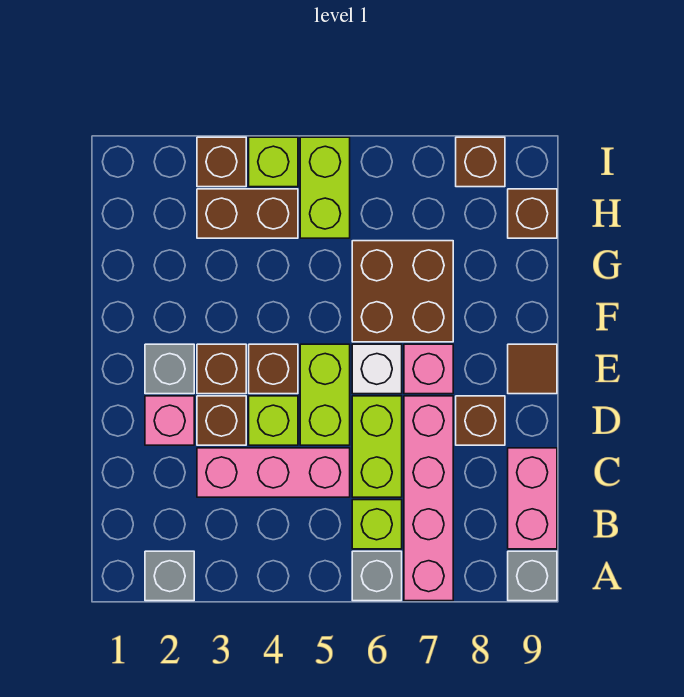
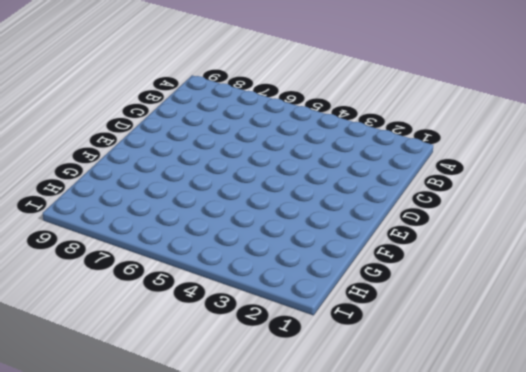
none -> grey brick A2 level 1
none -> grey brick A6 level 1
none -> pink brick A7:D7 level 1

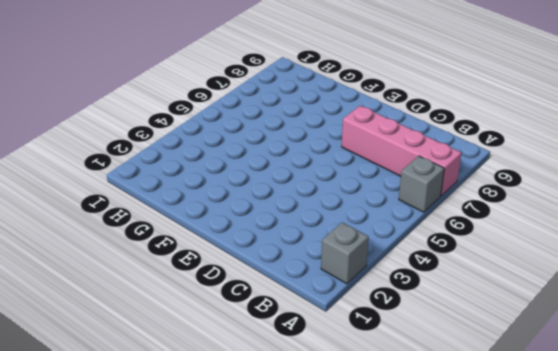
none -> grey brick A9 level 1
none -> lime brick B6 level 1
none -> pink brick B9:C9 level 1

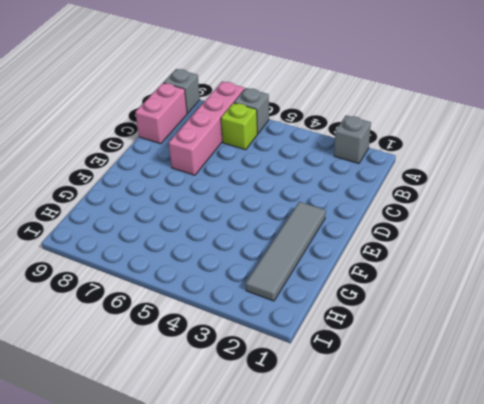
grey tile E2:H2 level 1 -> grey brick E2 level 1
none -> pink brick C3:C5 level 1
none -> lime brick C6:D6 level 1
none -> pink brick D2 level 1

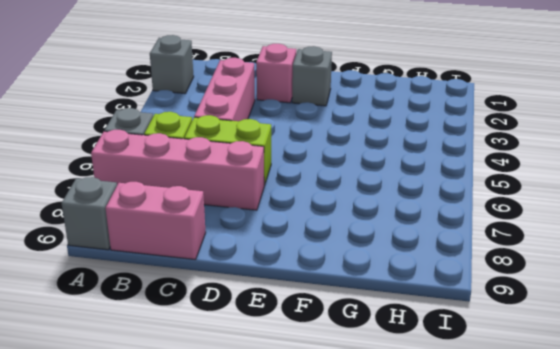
none -> brown brick D3 level 1
none -> lime brick D4 level 1
none -> lime brick D5:E5 level 1

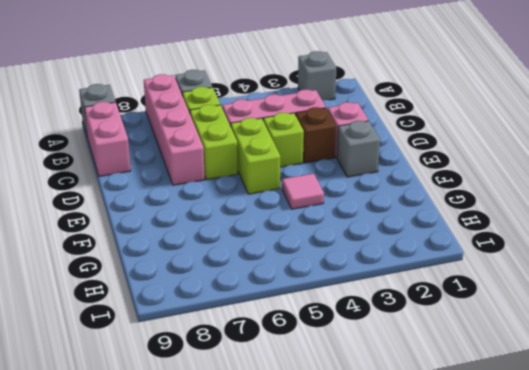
pink tile F4 level 1 -> none
none -> brown brick D8 level 1
none -> brown brick E3 level 1
none -> brown brick E4 level 1

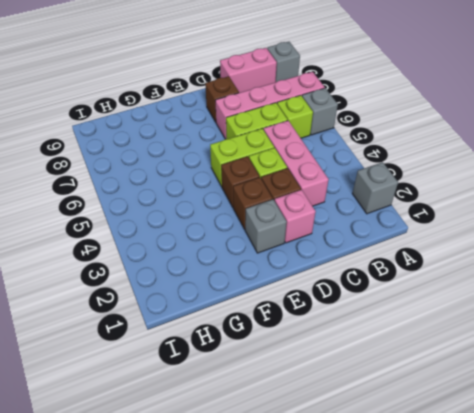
none -> white brick E6 level 1
none -> pink brick E7 level 1
none -> brown tile E9 level 1

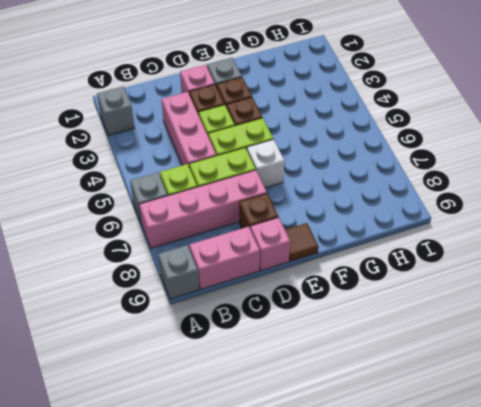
pink brick D9 level 1 -> pink brick E7 level 1
none -> brown brick F6:G7 level 1
none -> brown brick H3:H4 level 1
none -> lime brick H5:I5 level 1

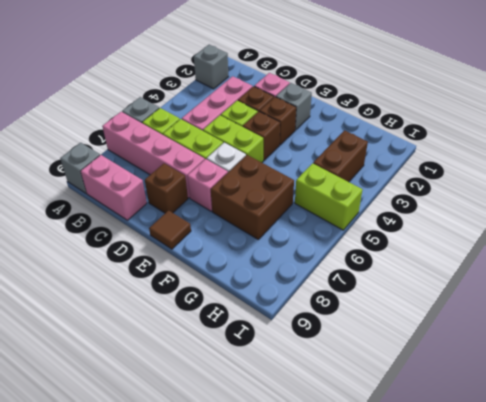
none -> brown brick H9 level 1
none -> brown brick I3 level 1
none -> lime brick I4 level 1

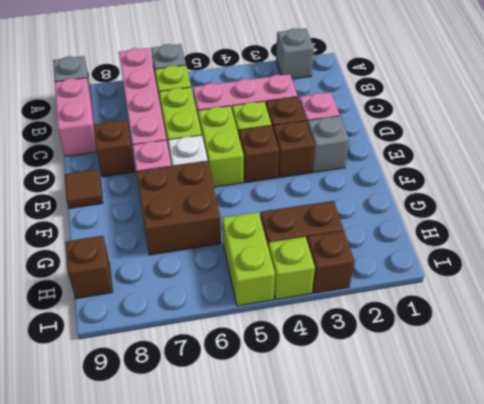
none -> brown brick I8 level 1

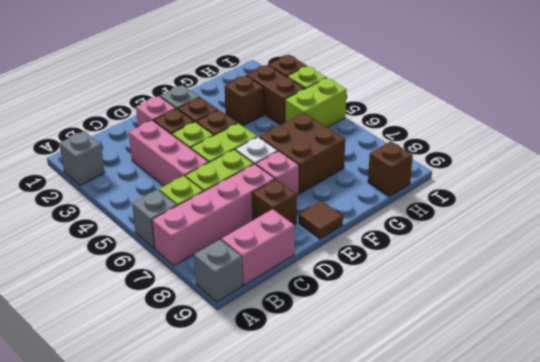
brown brick G3 level 1 -> brown brick I8 level 1

